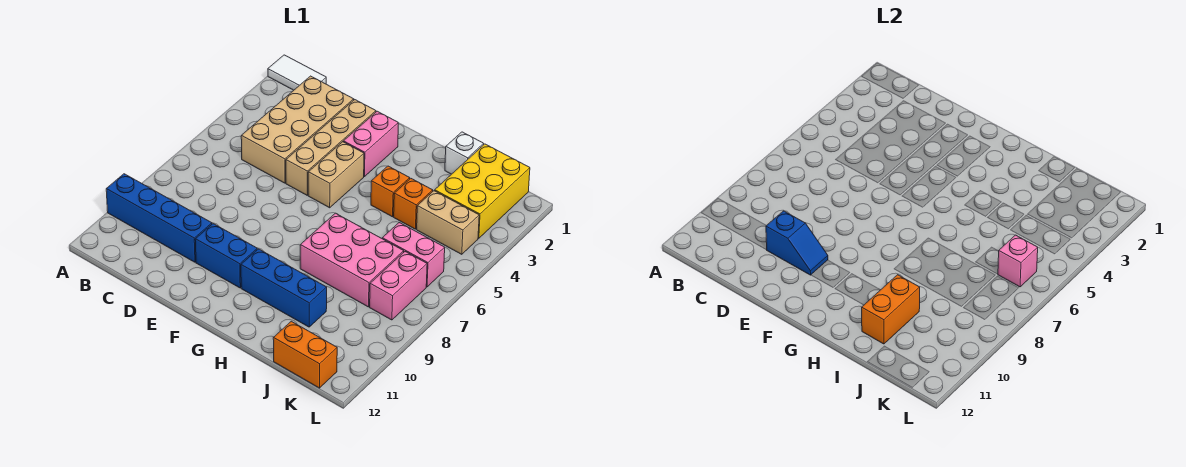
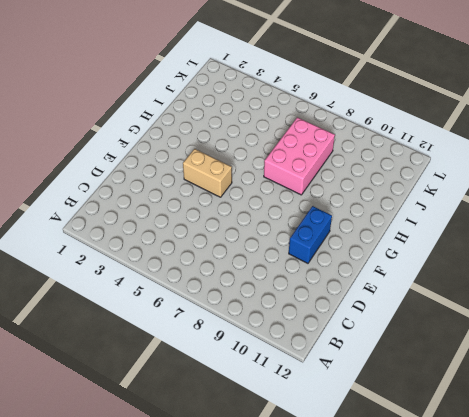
none -> white tile A1:B1 level 1
none -> blue brick A10:D10 level 1
none -> tan brick C2:D5 level 1

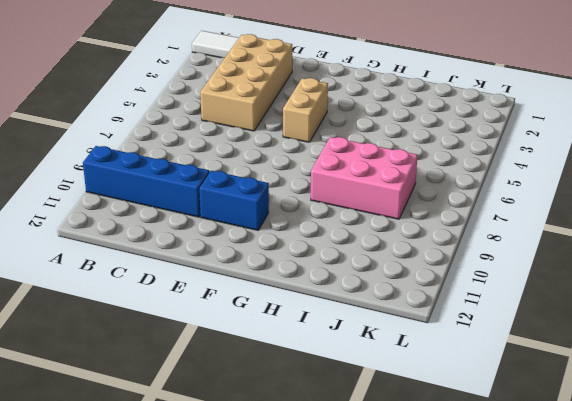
none -> tan brick E2:E5 level 1
none -> pink brick F2:F3 level 1
none -> blue brick G10:I10 level 1

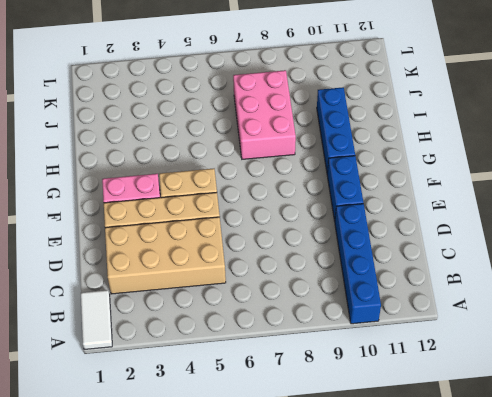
none -> orange brick H4 level 1
none -> white brick I1 level 1
none -> orange brick I4 level 1

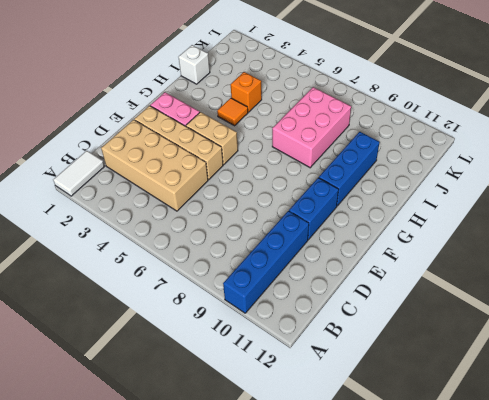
orange tile H4 level 1 -> orange brick H4 level 1
none -> yellow brick J1:K3 level 1
none -> tan brick J4:K4 level 1
none -> pink brick J6:K6 level 1

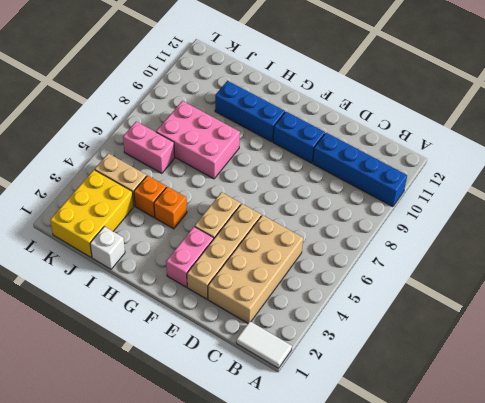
none -> orange brick J12:K12 level 1
none -> pink brick K7:K8 level 1
none -> blue slope D10:E10 level 2 top D

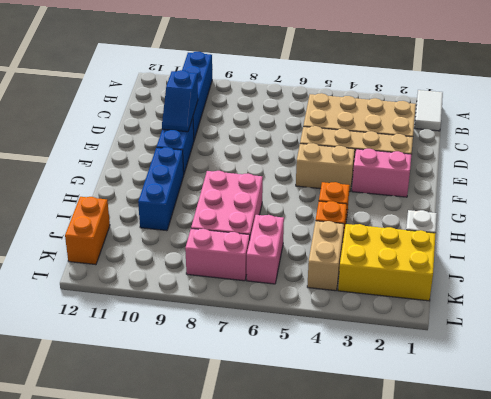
none -> orange brick I10:I11 level 2
none -> pink brick K6 level 2

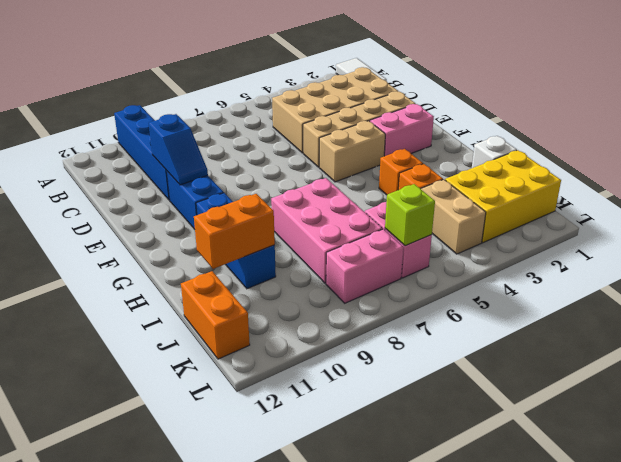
lime brick K6 level 2 -> pink brick K6 level 2

